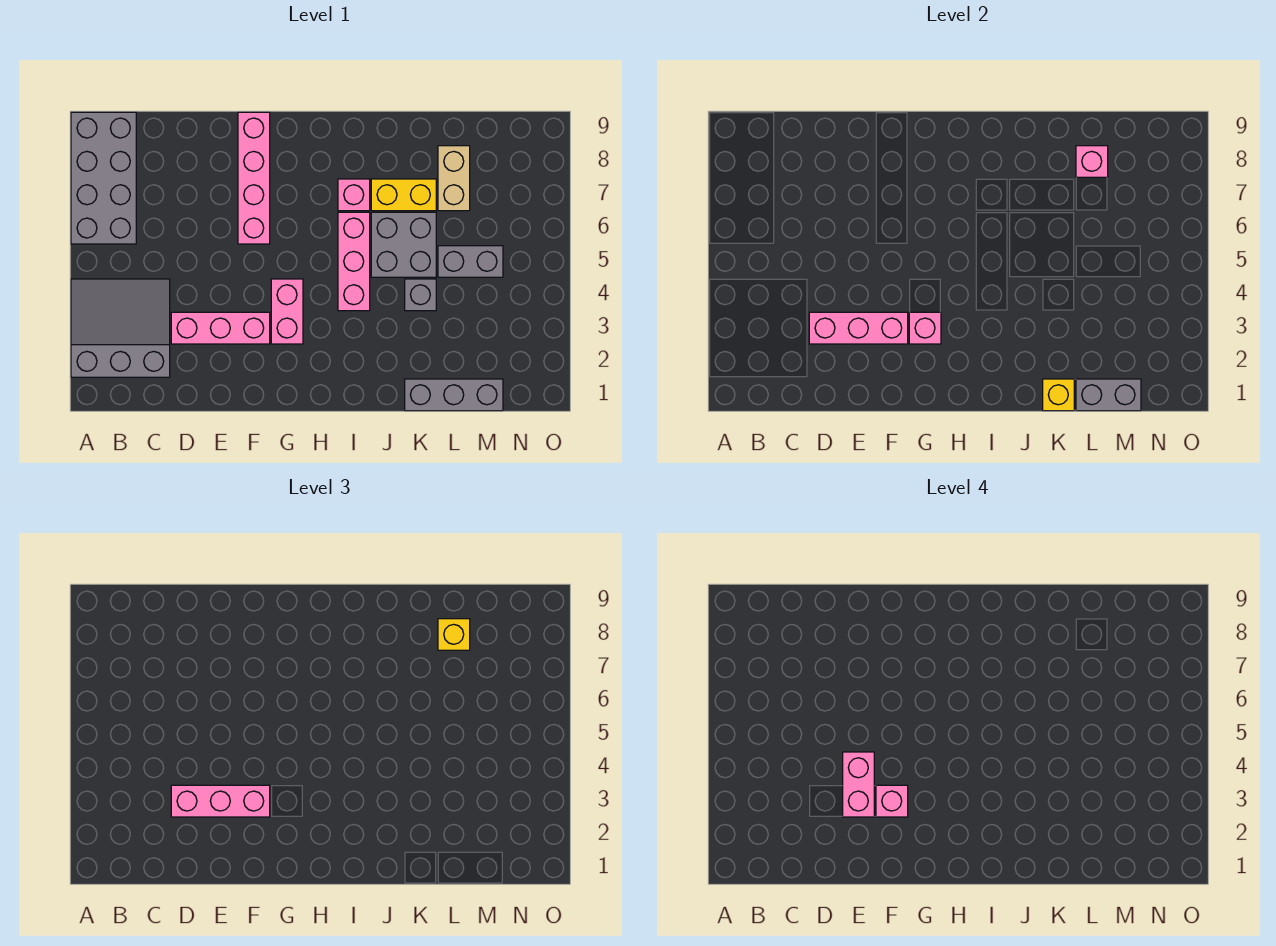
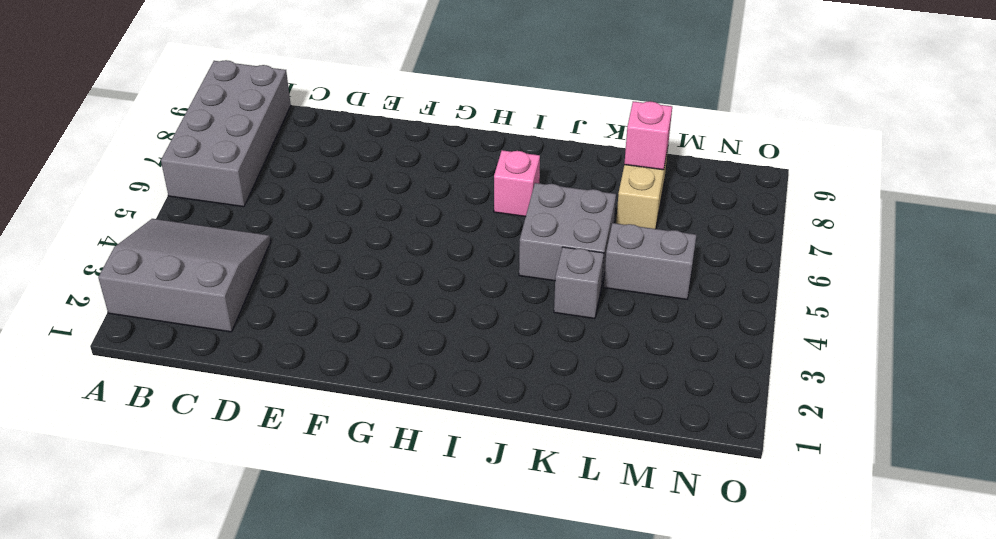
none -> pink brick D3:F3 level 1
none -> pink brick F6:F9 level 1
none -> pink brick G3:G4 level 1

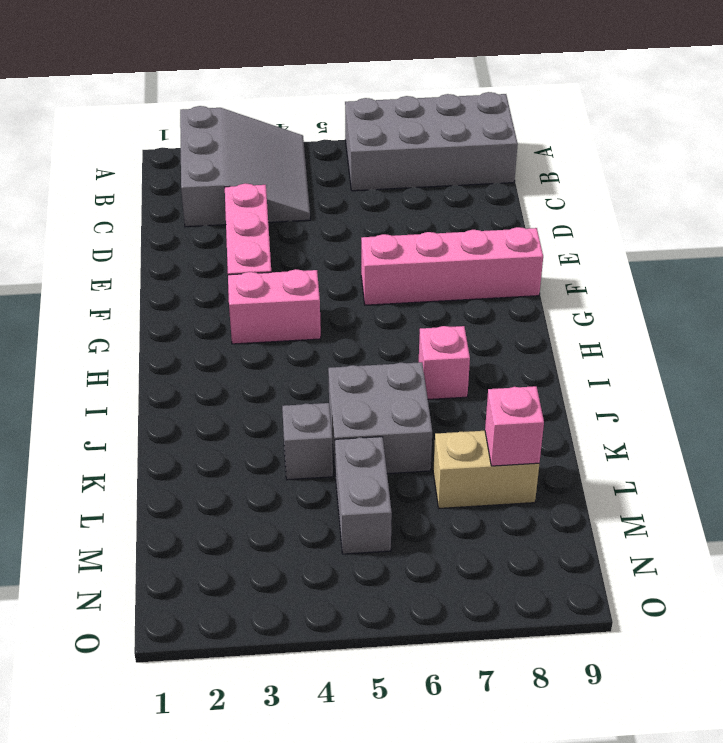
none -> pink brick I4:I6 level 1
none -> yellow brick J7:K7 level 1
none -> grey brick K1:M1 level 1

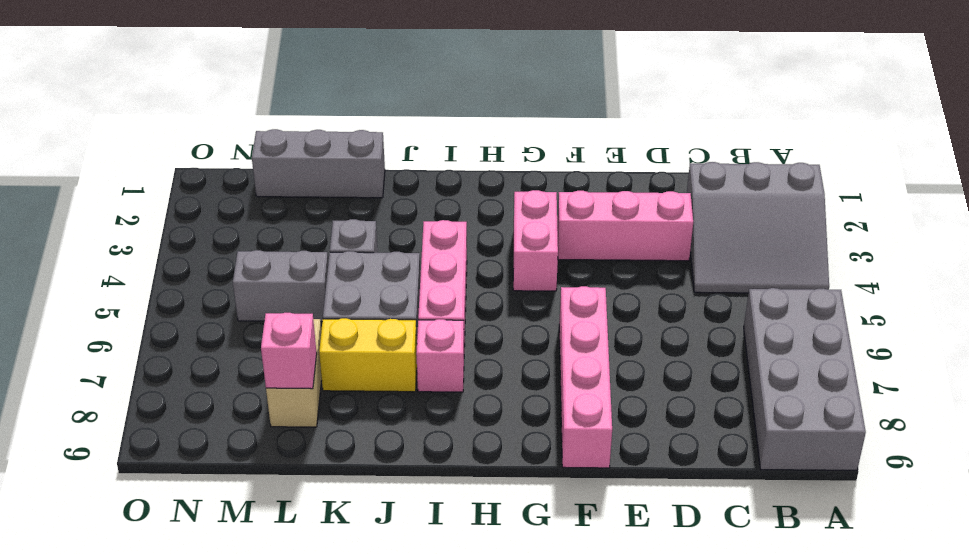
none -> pink brick D3:F3 level 2
none -> pink brick G3 level 2
none -> yellow brick K1 level 2

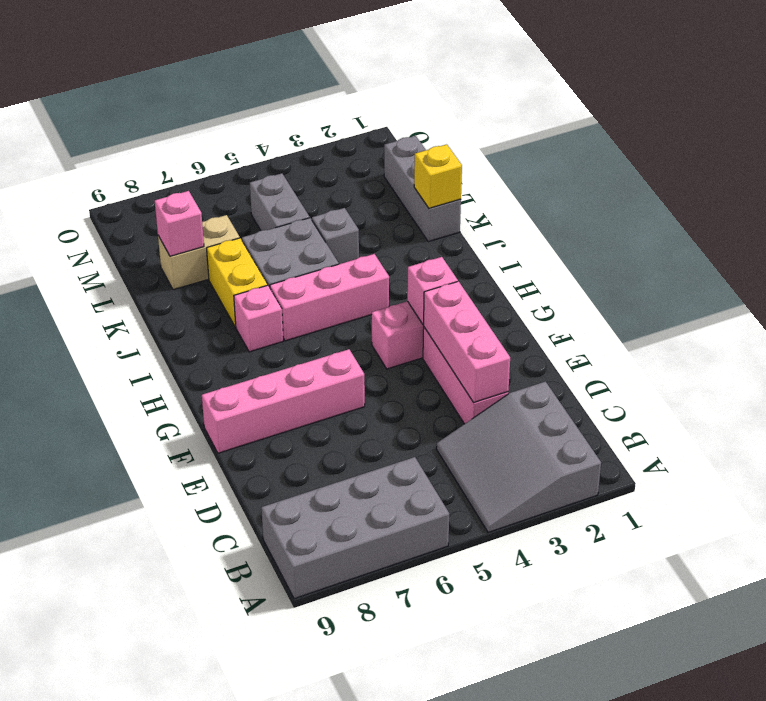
none -> grey brick L1:M1 level 2
none -> pink brick D3:F3 level 3
none -> yellow brick L8 level 3

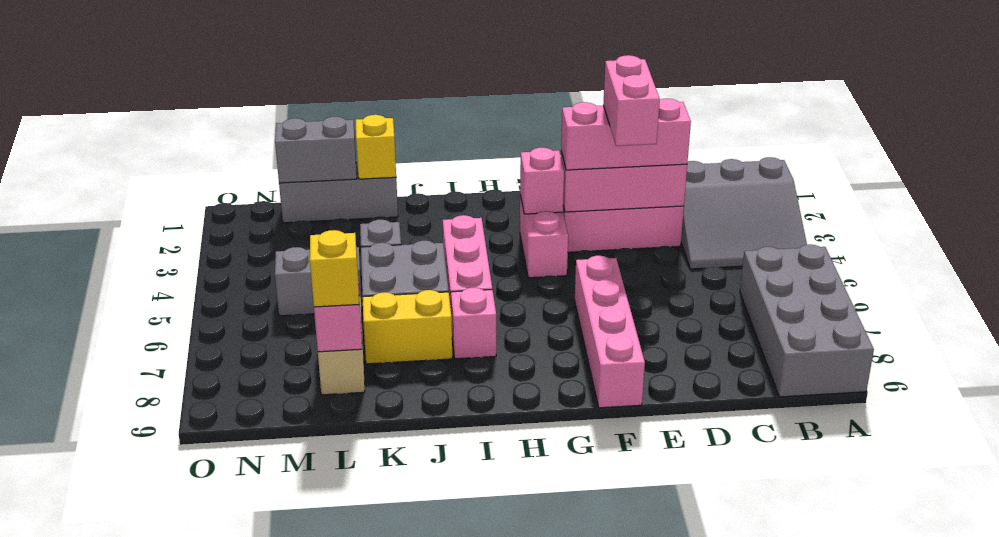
none -> pink brick F3 level 4

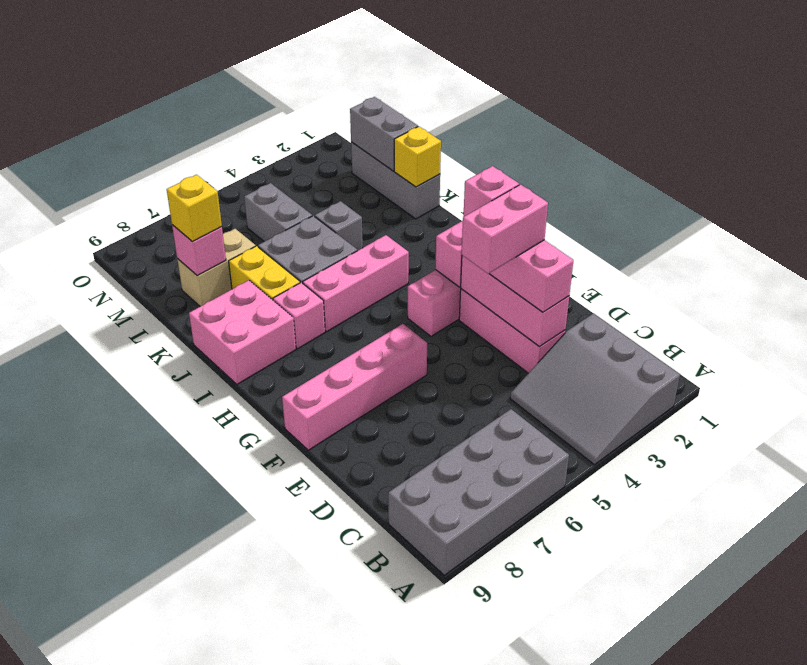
pink brick I8:J9 level 1 -> none

